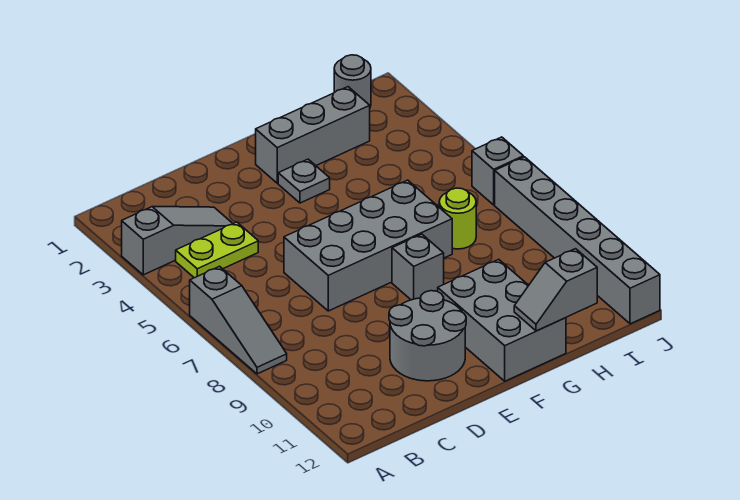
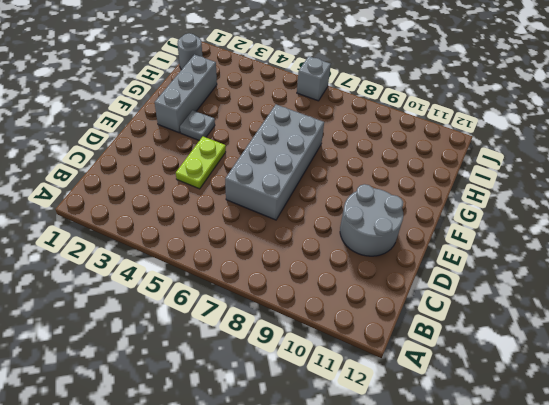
lime plate D4:E4 level 1 -> lime plate B4:C4 level 1
none -> grey slope A3:C3 level 1 top A
none -> grey slope A6:A8 level 1 top 6
none -> grey brick F8 level 1

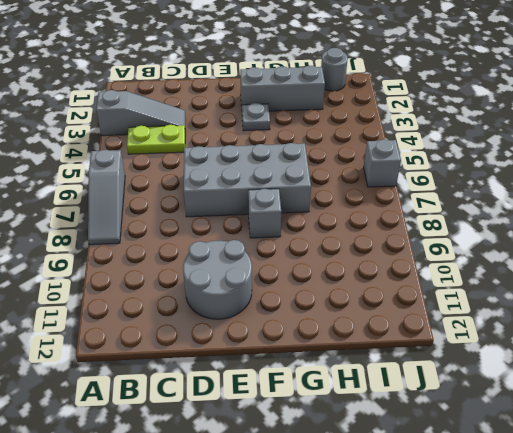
none -> grey brick F10:G12 level 1
none -> lime round brick H7 level 1
none -> grey brick J7:J12 level 1

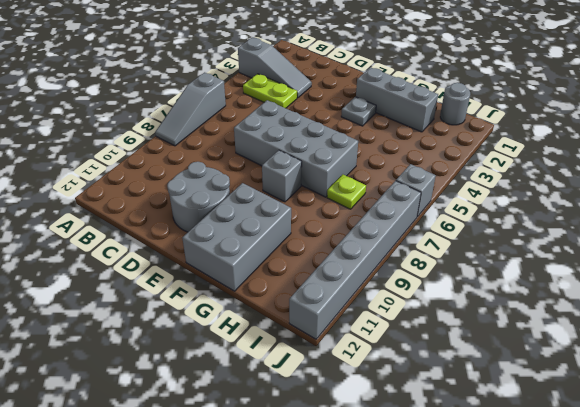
lime plate H7 level 1 -> lime round brick H7 level 1
none -> grey slope G12:H12 level 2 top H

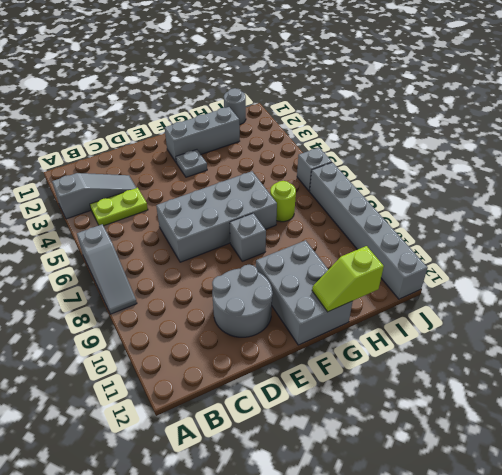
lime slope G12:H12 level 2 top H -> grey slope G12:H12 level 2 top H

